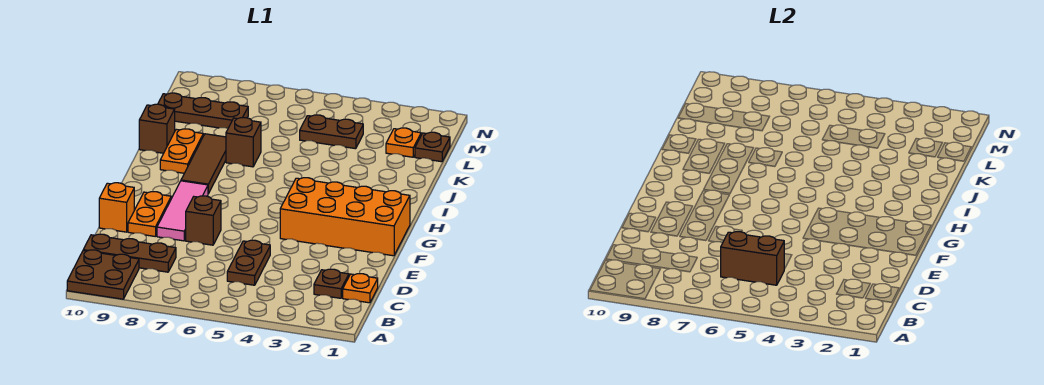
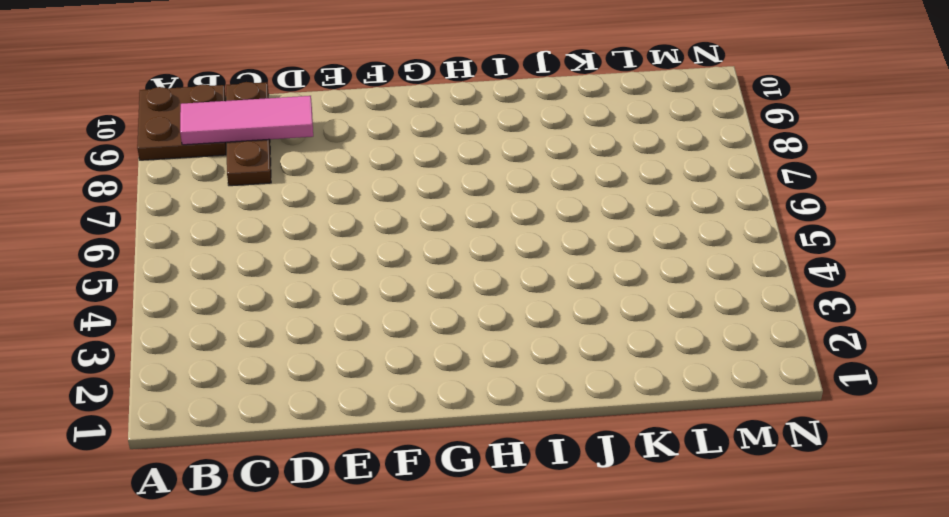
pink tile B9:D9 level 2 -> pink tile E8:G8 level 1
none -> orange plate C1 level 1
none -> brown plate C2 level 1
none -> brown plate C5:D5 level 1

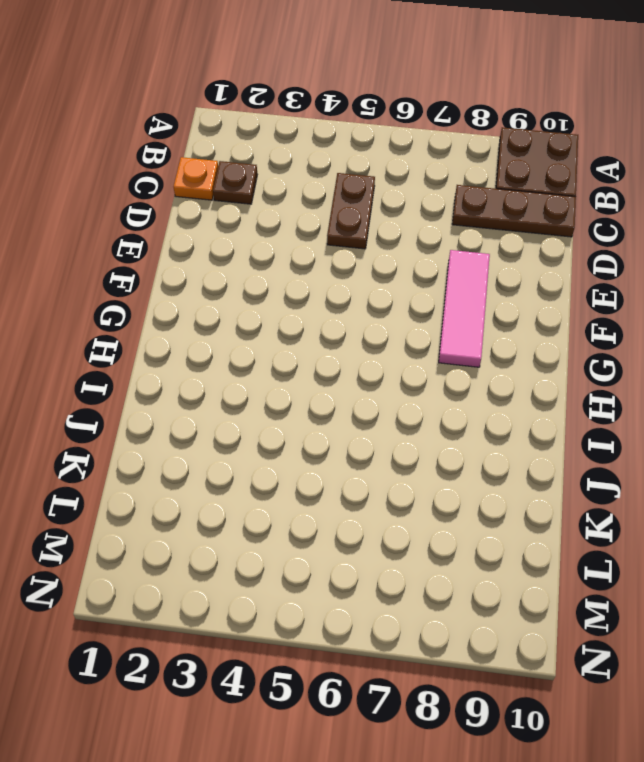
none -> brown brick E7 level 1
none -> orange plate E9:F9 level 1
none -> orange brick E10 level 1

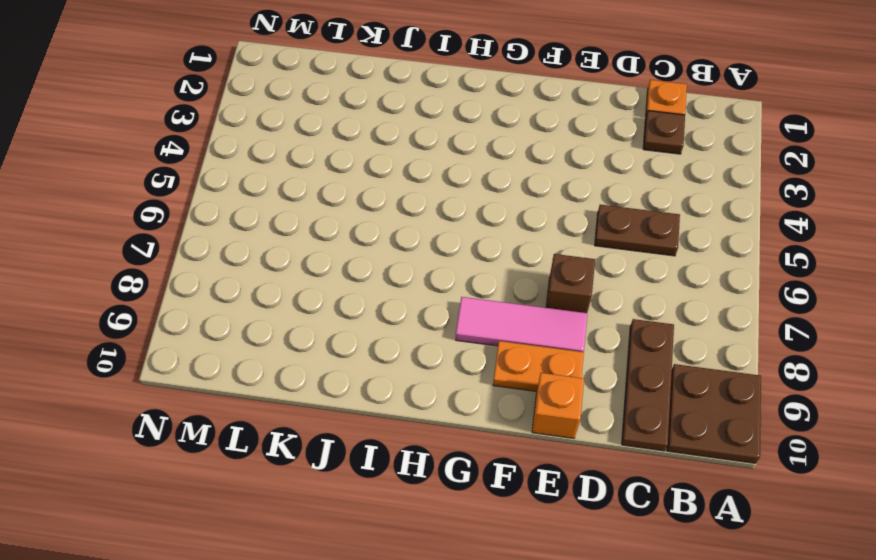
none -> orange brick F1:G4 level 1
none -> brown tile H8:J8 level 1
none -> orange plate I9:J9 level 1

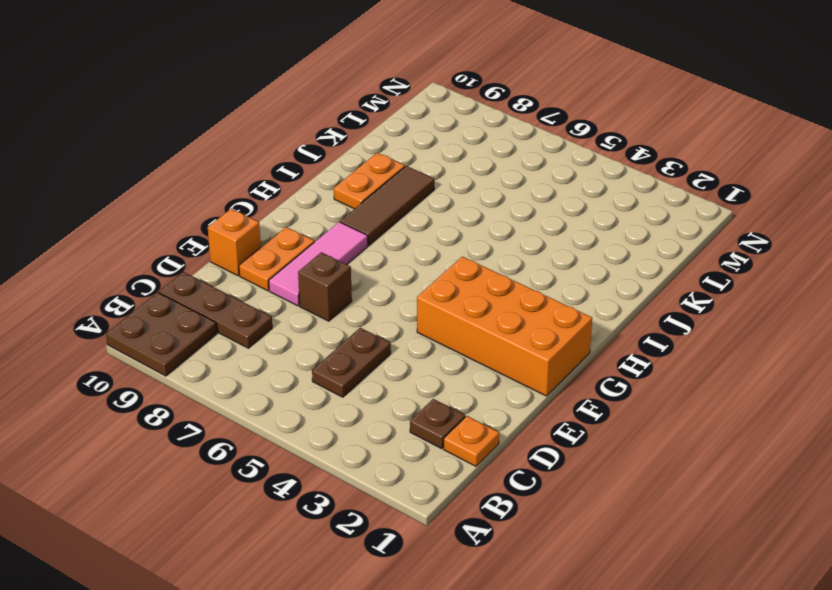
none -> brown brick J7 level 1
none -> brown brick J10 level 1
none -> brown plate L1 level 1

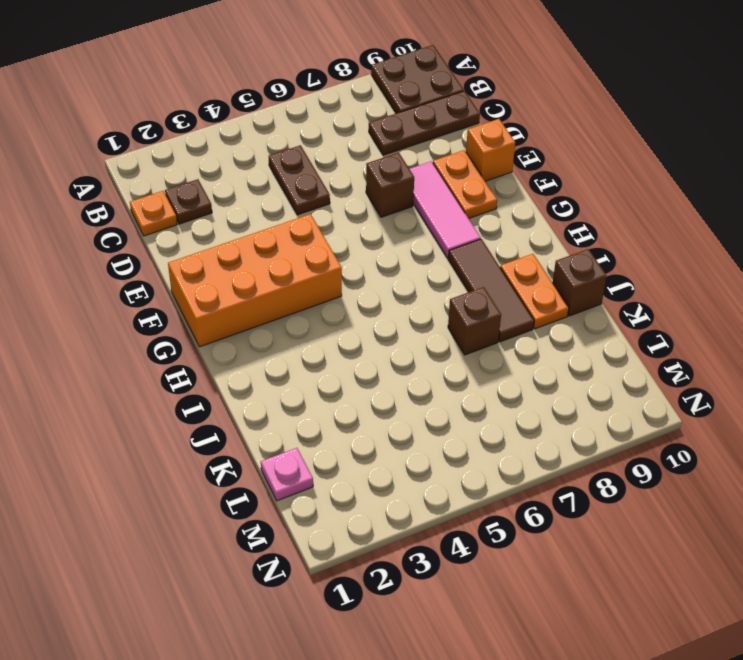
pink plate L1 level 1 -> brown plate L1 level 1
none -> orange plate L2 level 1
none -> brown plate L4:L5 level 1
none -> brown plate L8:L10 level 1

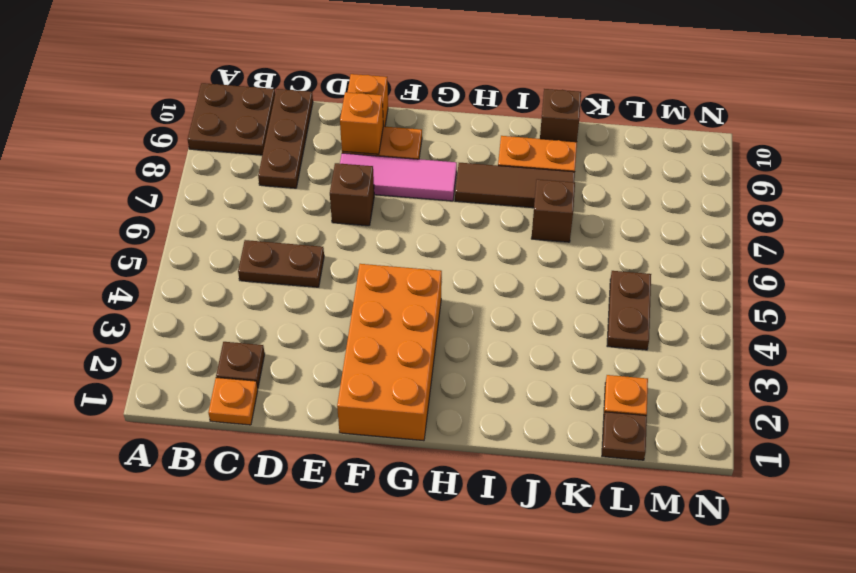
orange brick E9 level 2 -> none
none -> brown plate L8:L10 level 1
none -> brown brick C5:C6 level 2

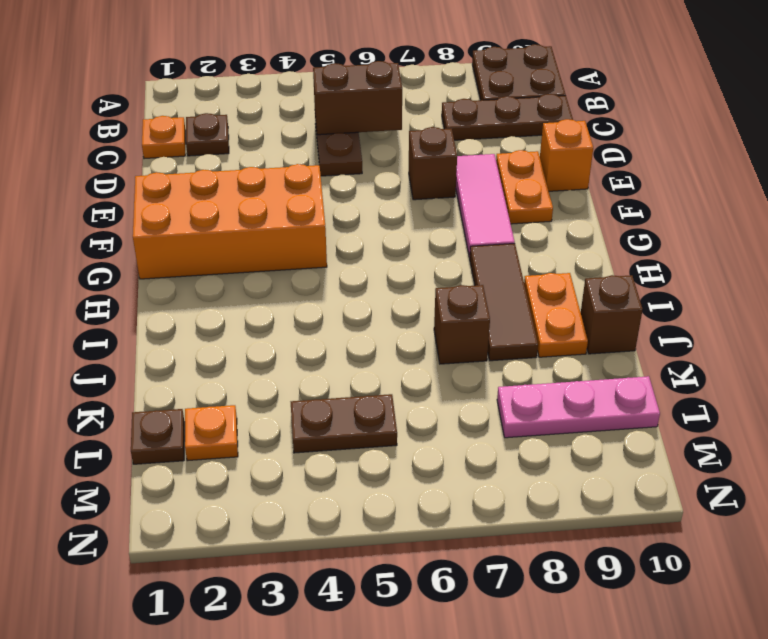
pink plate L8:L10 level 1 -> brown plate L8:L10 level 1

